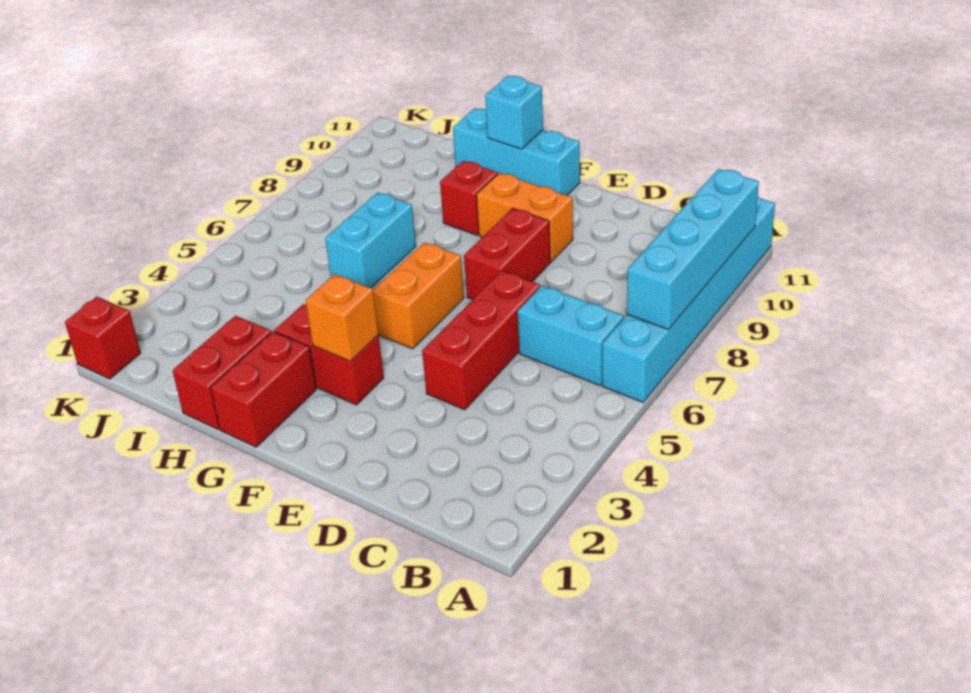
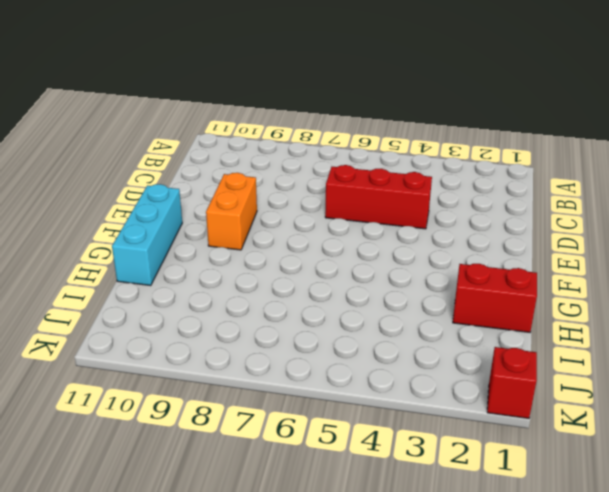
none -> cyan brick A6:A11 level 1
none -> cyan brick B6:C6 level 1
none -> red brick E7:E8 level 1

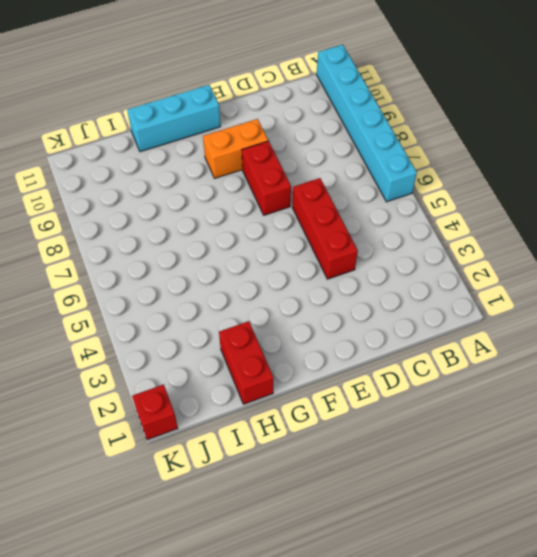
none -> cyan brick B6:C6 level 1
none -> red brick F3:G3 level 1
none -> orange brick F5:F6 level 1

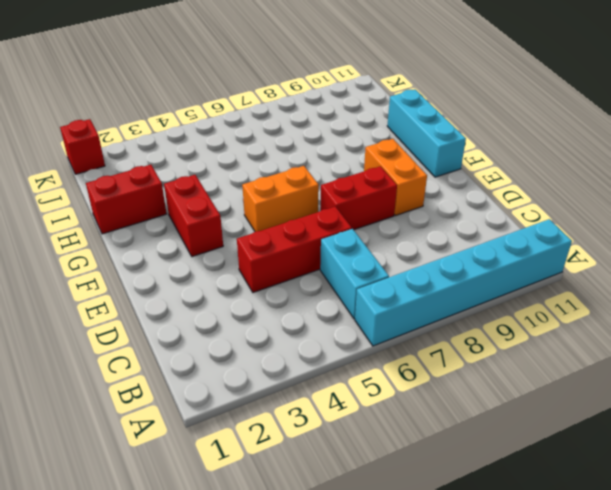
none -> red brick G1:G2 level 1
none -> red brick G9 level 1
none -> cyan brick H6:H7 level 1

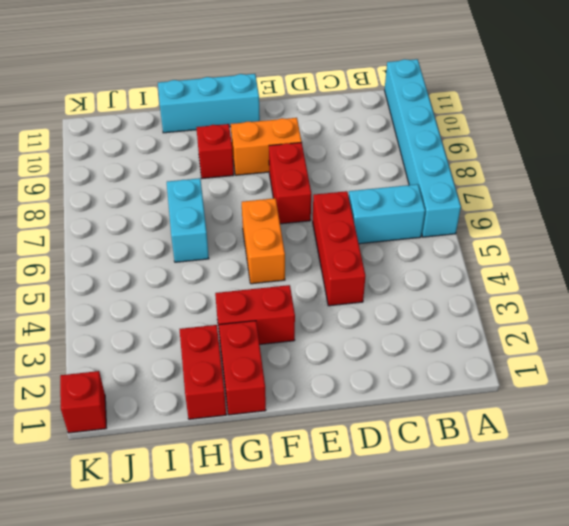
none -> cyan brick A7:A10 level 2
none -> orange brick F3 level 2
none -> cyan brick G11 level 2

